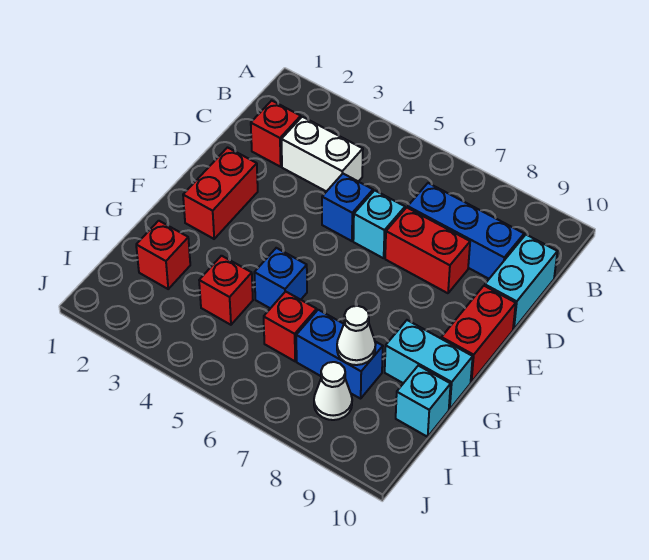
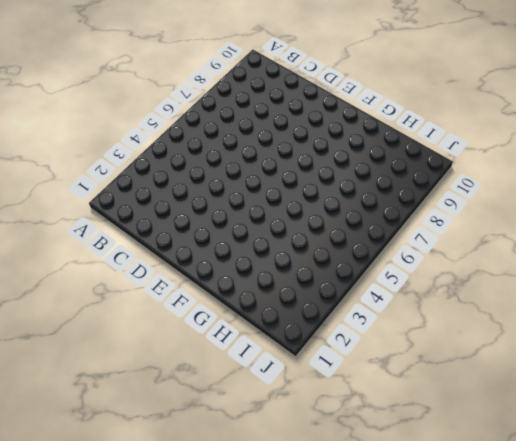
none -> red brick C2 level 1
none -> white brick C3:C4 level 1
none -> blue brick C7:C9 level 1

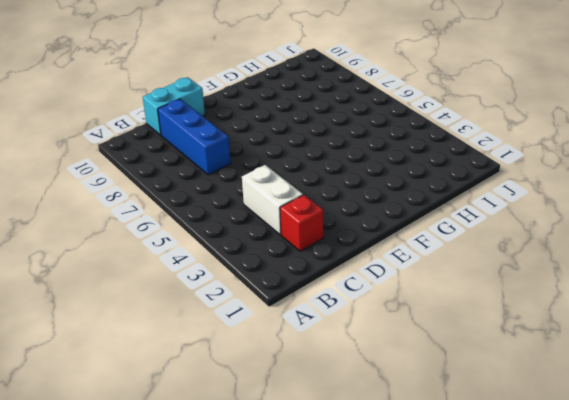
none -> blue brick D5 level 1
none -> cyan brick D6 level 1
none -> red brick D7:D8 level 1

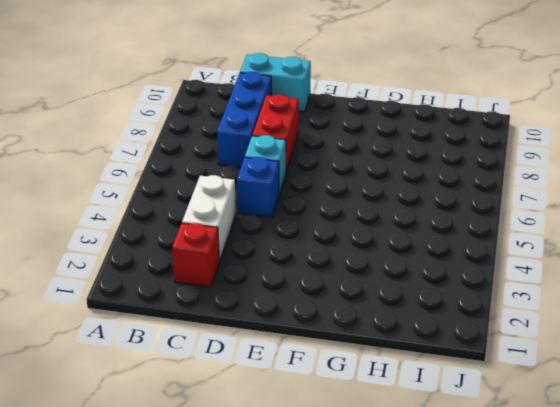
none -> red brick E2:F2 level 1
none -> red brick E10:F10 level 1
none -> blue brick G5 level 1

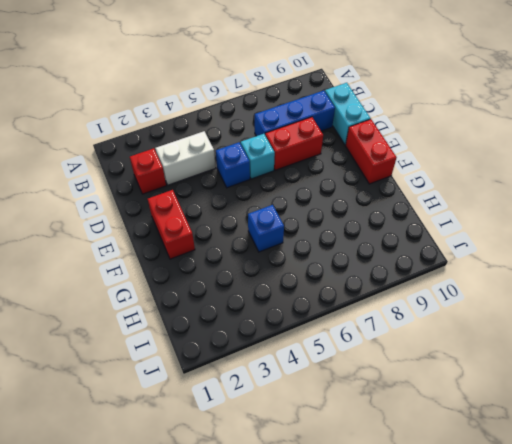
none -> cyan brick G9:G10 level 1
none -> red brick H2 level 1
none -> red brick H4 level 1

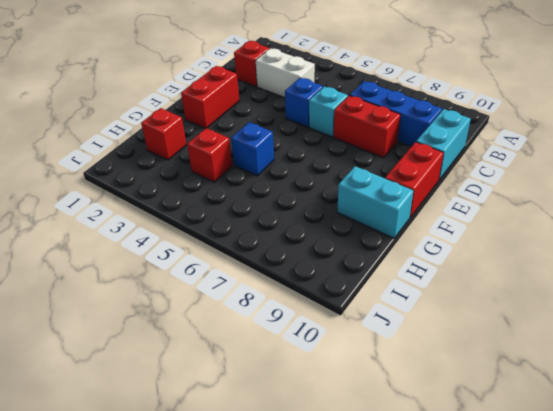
none -> red brick H6 level 1
none -> blue brick H7:H8 level 1
none -> cyan brick H10 level 1

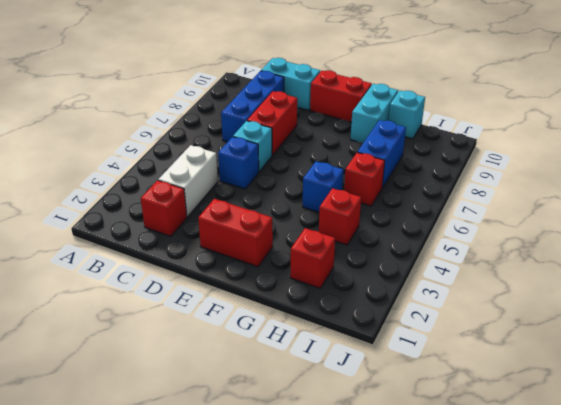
none -> white cone I8 level 1
none -> white cone H8 level 2

